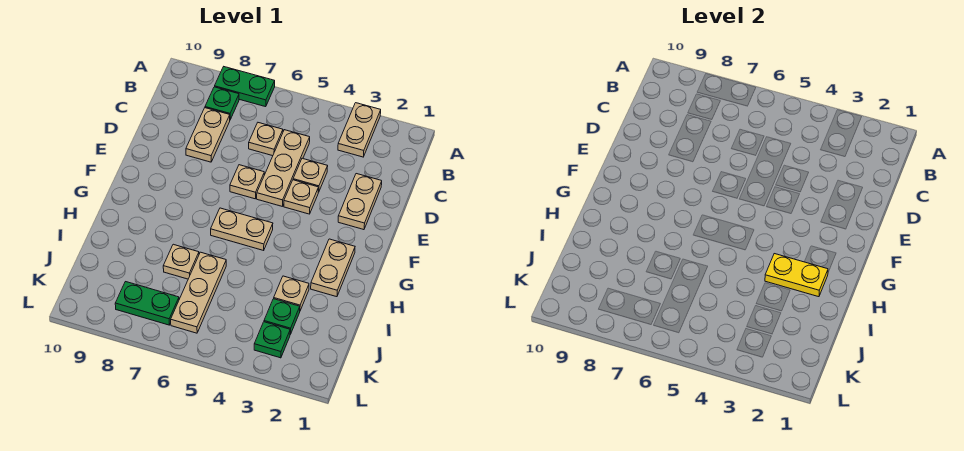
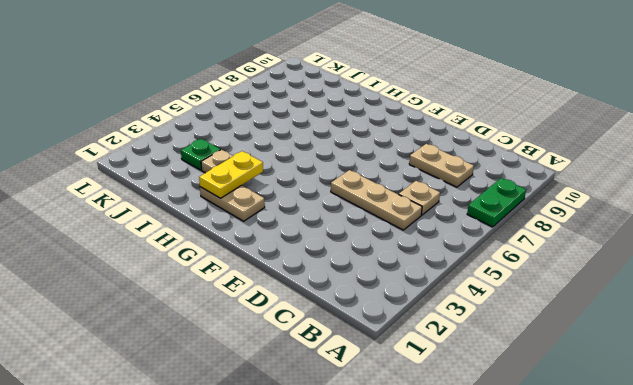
none -> tan plate A3:B3 level 1
none -> green plate B8 level 1
none -> tan plate D2:E2 level 1

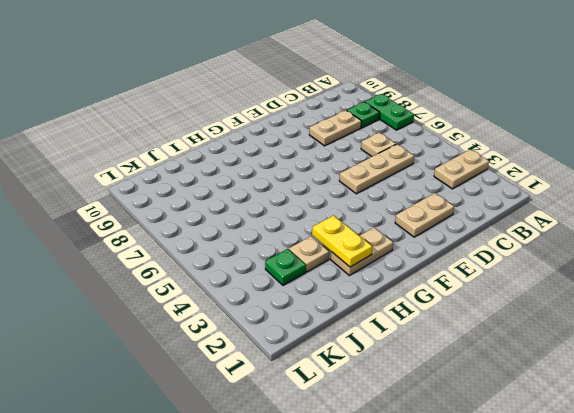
none -> tan plate D4 level 1
none -> tan plate E4 level 1
none -> tan plate E6 level 1

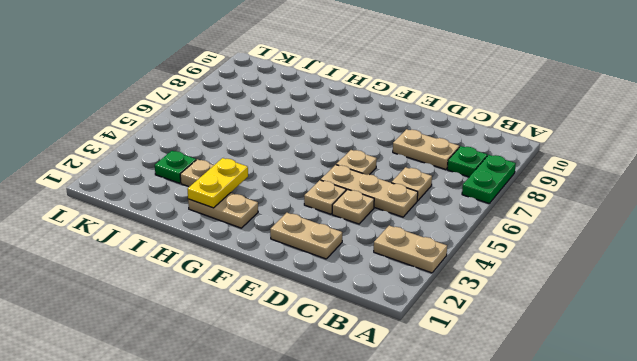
none -> tan plate G5:G6 level 1
none -> tan plate I6:K6 level 1
none -> tan plate I7 level 1

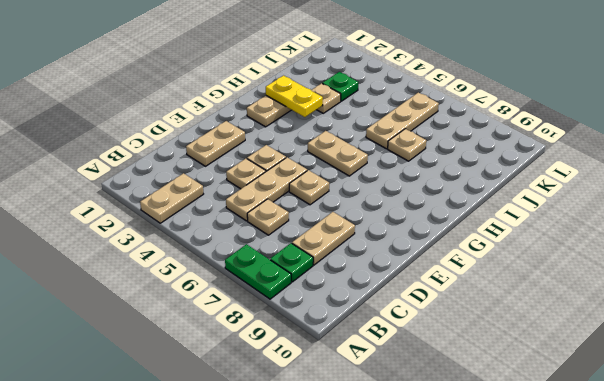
none -> green plate K3 level 1
none -> green plate K7:K8 level 1

